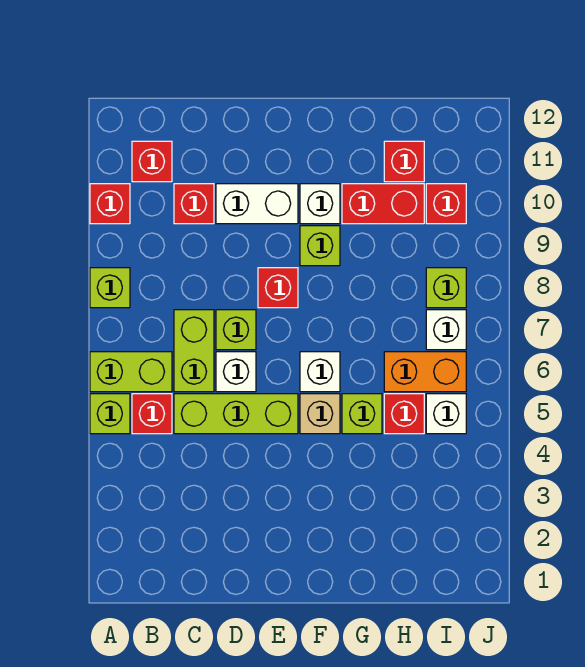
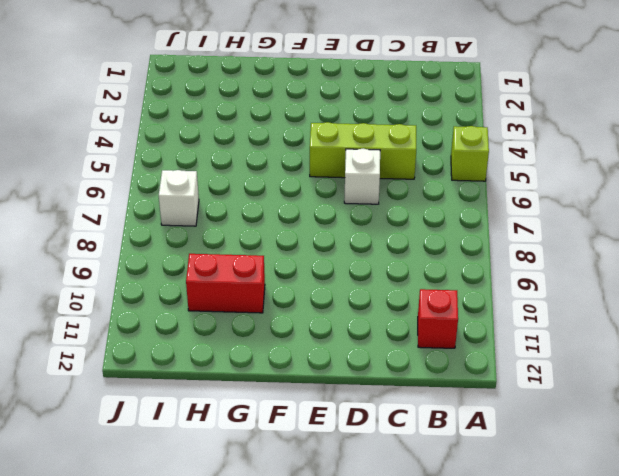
none -> lime brick A6:B6 level 1
none -> lime brick A8 level 1
none -> red brick A10 level 1

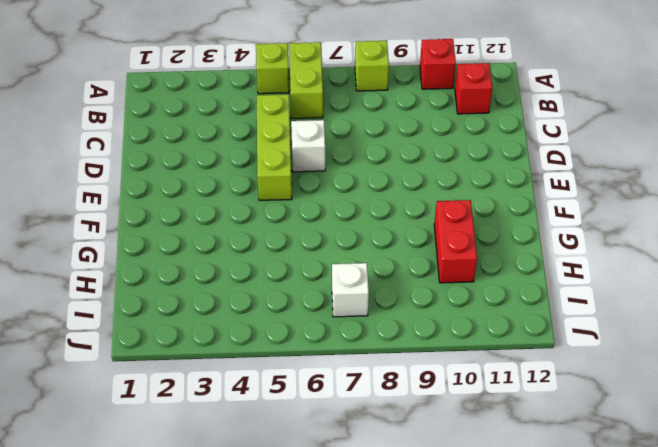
none -> red brick B5 level 1
none -> lime brick C6:C7 level 1
none -> red brick C10 level 1

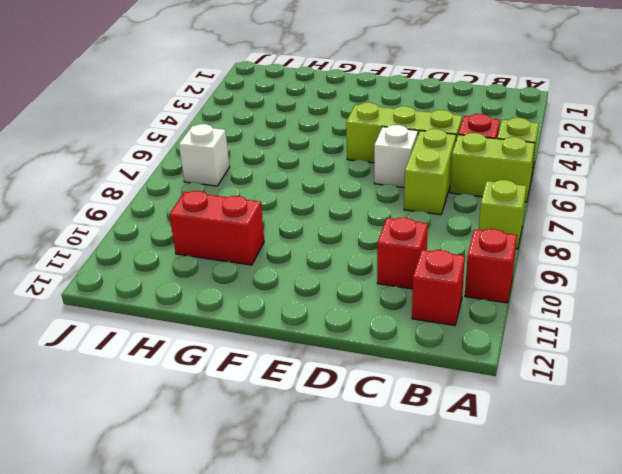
none -> lime brick D7 level 1
none -> white brick D10:E10 level 1
none -> red brick E8 level 1

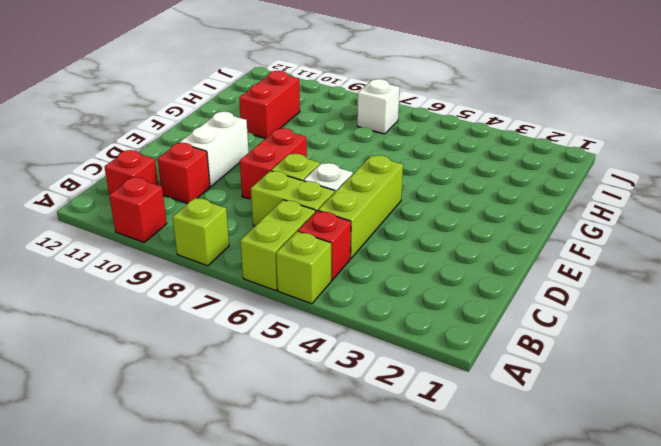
red brick D8:E8 level 1 -> red brick E8 level 1
none -> tan brick F5 level 1
none -> white brick F6 level 1
none -> lime brick F9 level 1

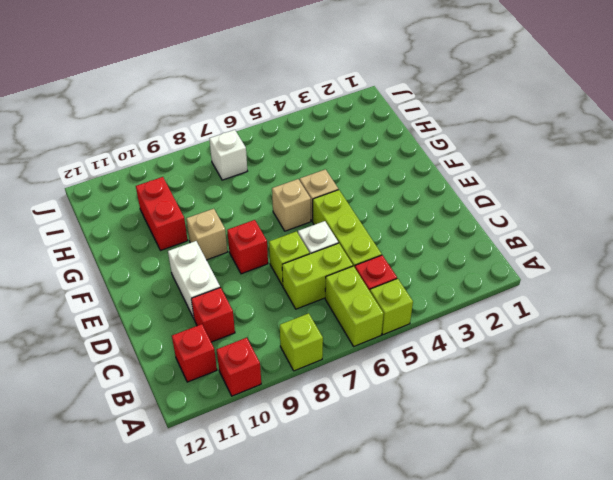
tan brick F6 level 1 -> white brick F6 level 1
tan brick F9 level 1 -> lime brick F9 level 1
none -> white brick F10 level 1
none -> lime brick G5 level 1
none -> red brick H5 level 1

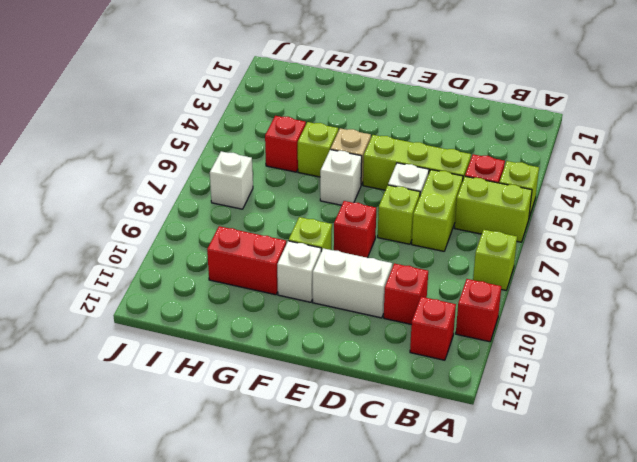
none -> orange brick H6:I6 level 1
none -> red brick H11 level 1
none -> white brick I5 level 1

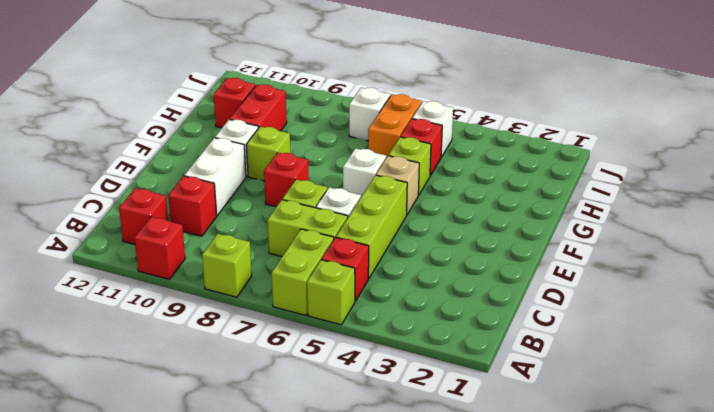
none -> lime brick I8 level 1
none -> red brick I10 level 1

